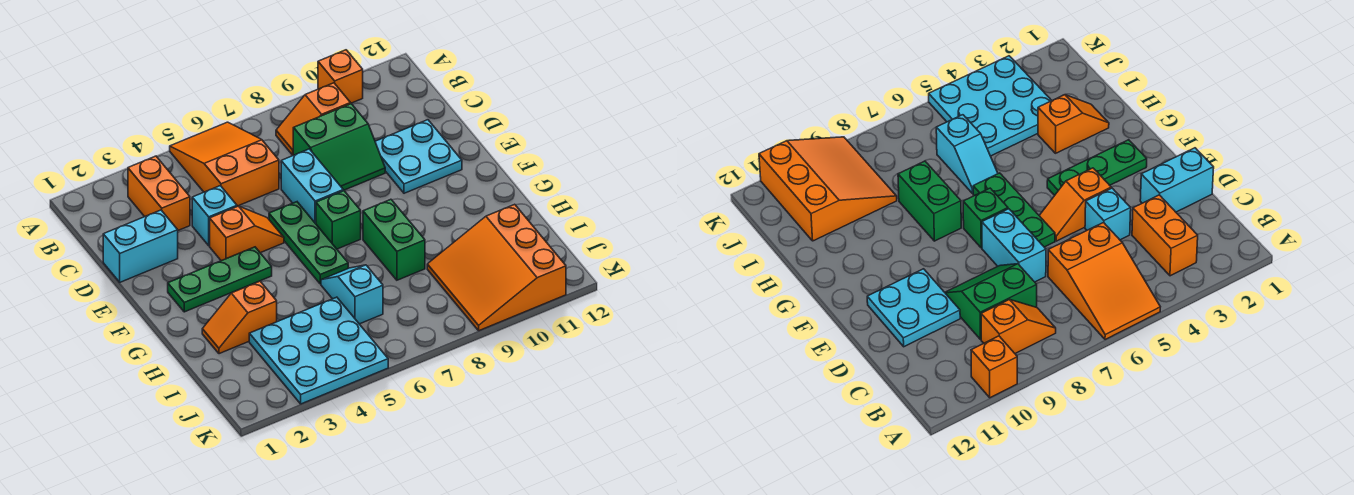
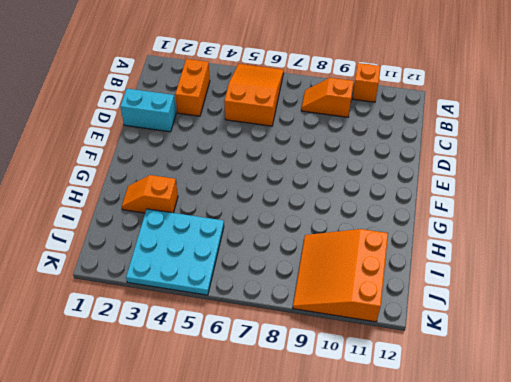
none -> green slope C8:D9 level 1 top C
none -> cyan brick D4 level 1
none -> cyan brick D7:E7 level 1

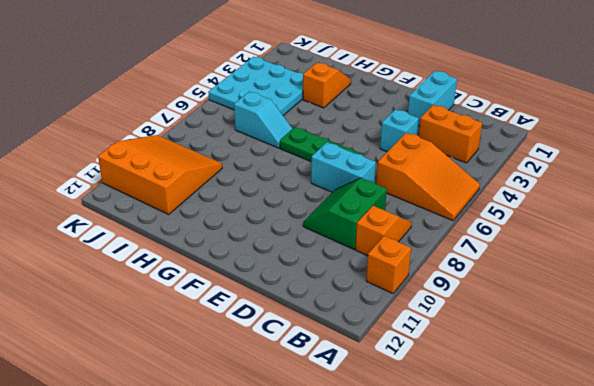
none -> cyan plate D10:E11 level 1
none -> orange slope E4:E5 level 1 top 4
none -> green plate F2:F4 level 1

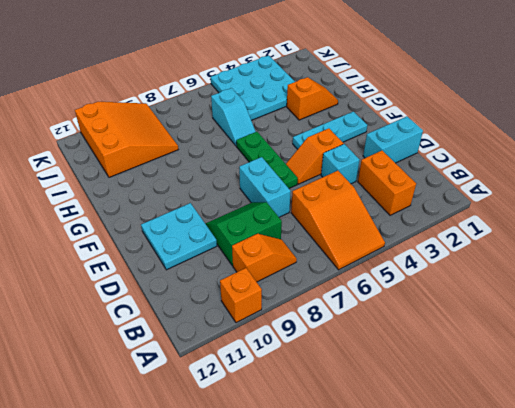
cyan plate F2:F4 level 1 -> green plate F2:F4 level 1
none -> green brick F7 level 1
none -> green brick G8:H8 level 1

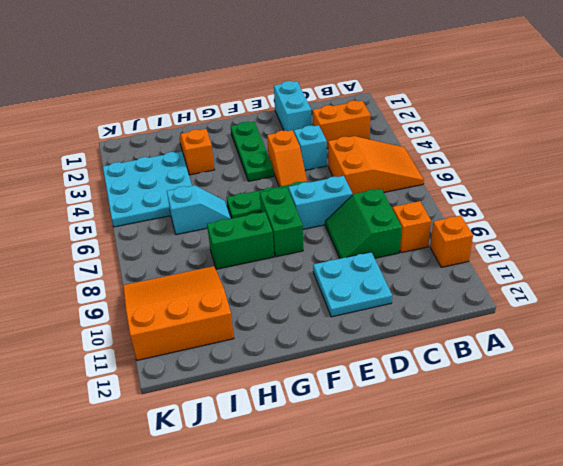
green brick F7:F8 level 1 -> green brick F7 level 1

